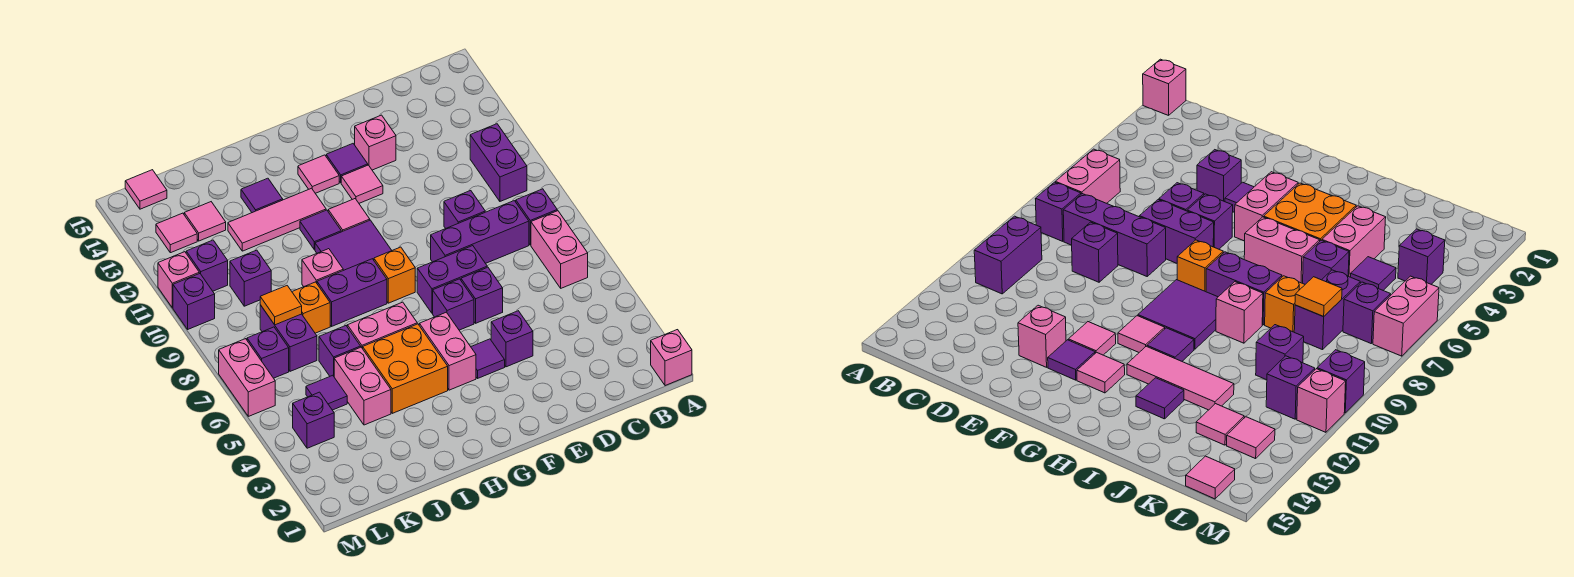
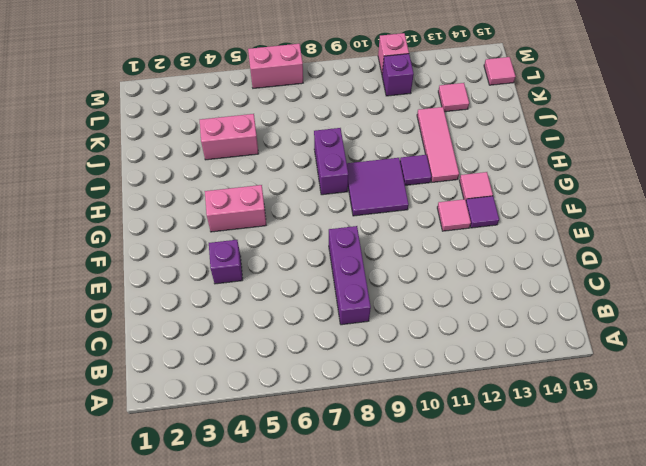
none -> pink brick A1 level 1
none -> pink brick B6:B7 level 1
none -> purple brick B8 level 1
none -> purple brick B10:B11 level 1

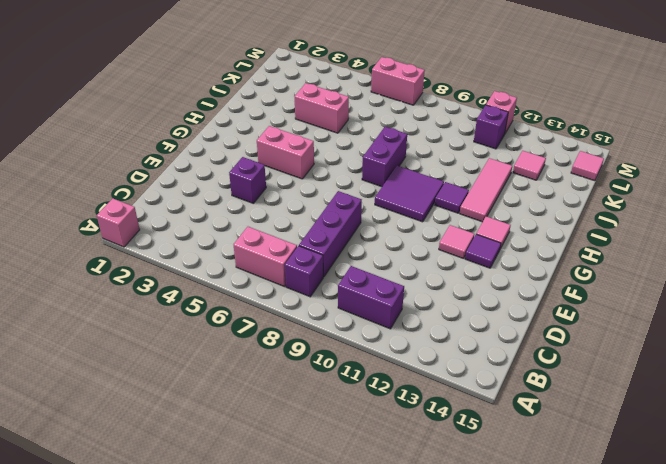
none -> purple brick D9 level 1
none -> purple brick E6 level 1
none -> purple brick E7:F7 level 1
none -> pink brick E13 level 1

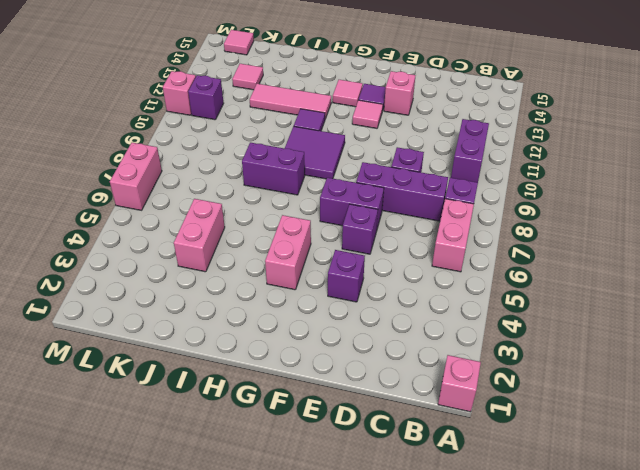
none -> purple tile F4 level 1
none -> purple brick F6 level 1
none -> orange brick G8 level 1
none -> pink tile G11 level 1

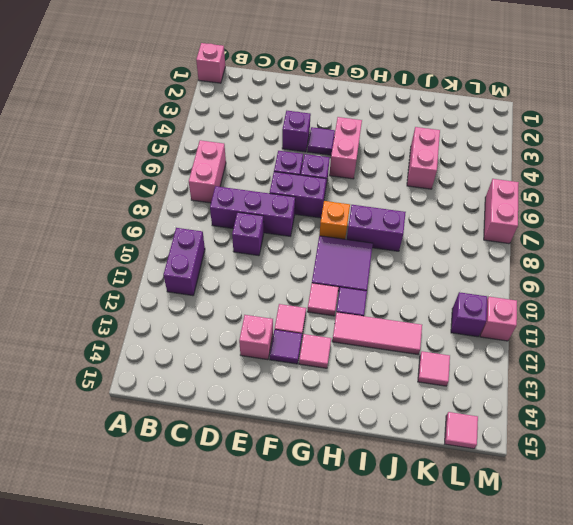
none -> purple brick B8 level 1
none -> orange brick H4:I5 level 1
none -> pink brick H6:I6 level 1
none -> pink brick I9 level 1

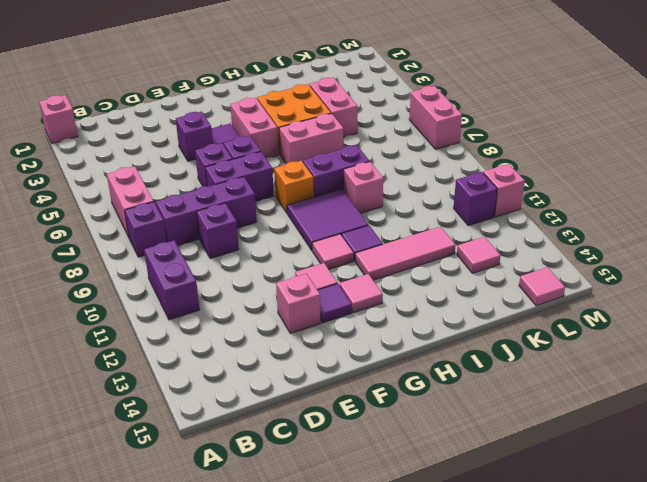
none -> purple tile I13 level 1
none -> purple brick J6 level 1
none -> orange brick J8 level 1
none -> purple tile K5 level 1

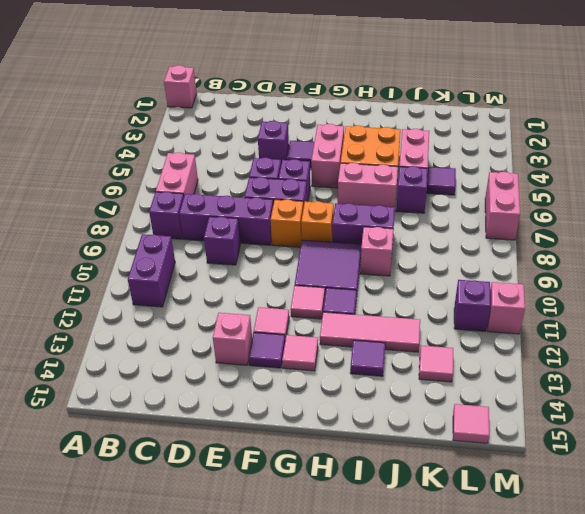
orange brick F8 level 1 -> orange brick J8 level 1
none -> purple brick K7:K8 level 1
none -> purple brick K10 level 1
none -> purple brick L4 level 1
none -> purple brick L7 level 1

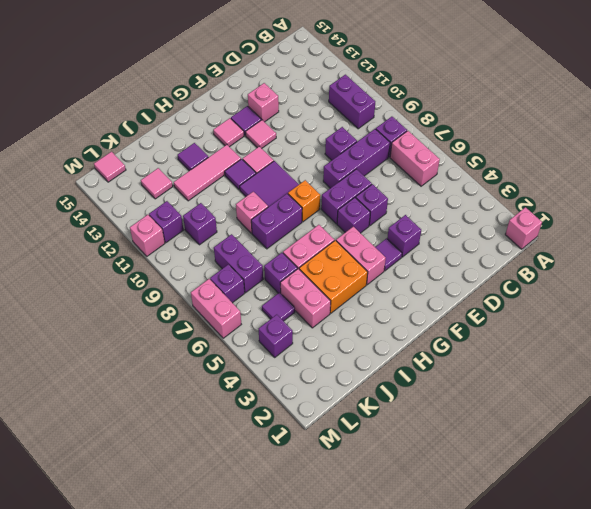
none -> orange brick J8 level 1
none -> pink tile L13 level 1
none -> purple brick M10 level 1
none -> orange tile K8 level 2

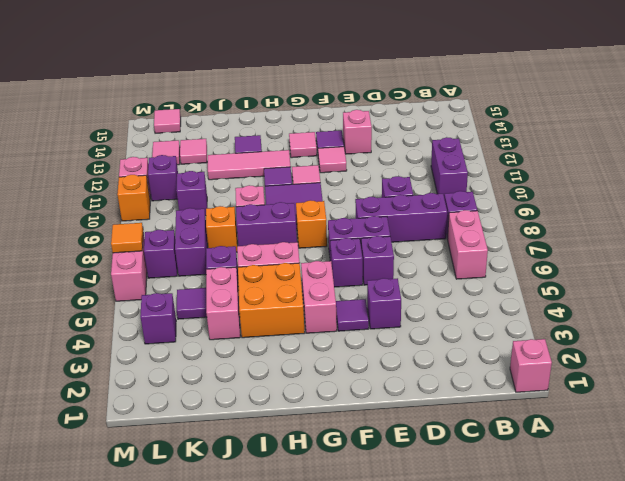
orange tile M7 level 2 -> orange tile K8 level 2
orange brick M10 level 1 -> purple brick M10 level 1

